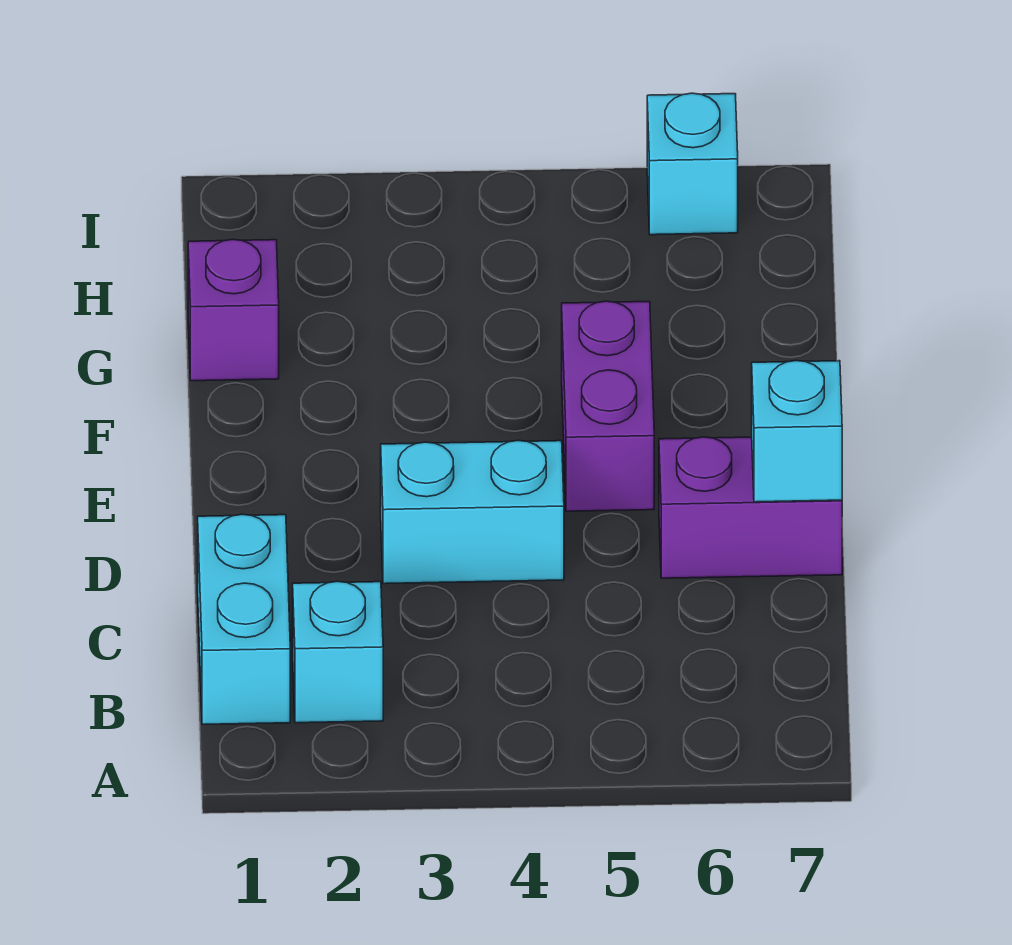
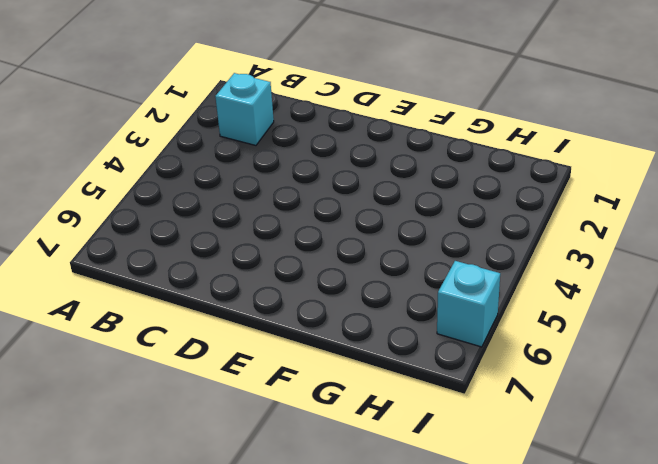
none -> cyan brick B1:C1 level 1
none -> cyan brick D3:D4 level 1

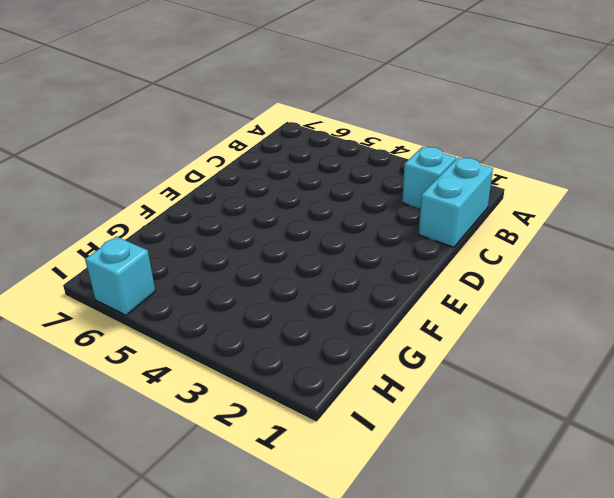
none -> cyan brick D3:D4 level 1
none -> purple brick D6:D7 level 1

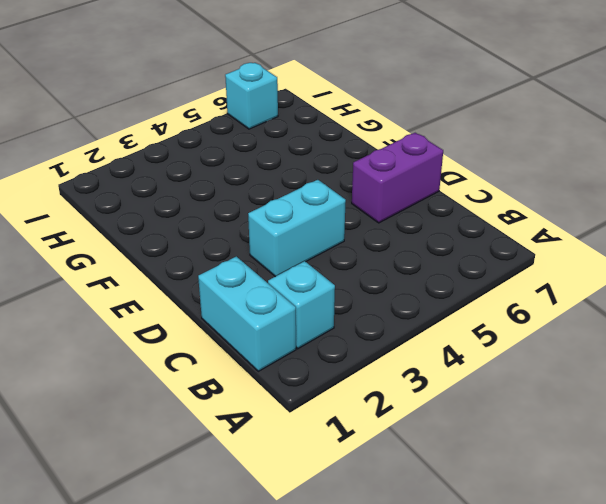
none -> purple brick E5:F5 level 1
none -> purple brick G1 level 1

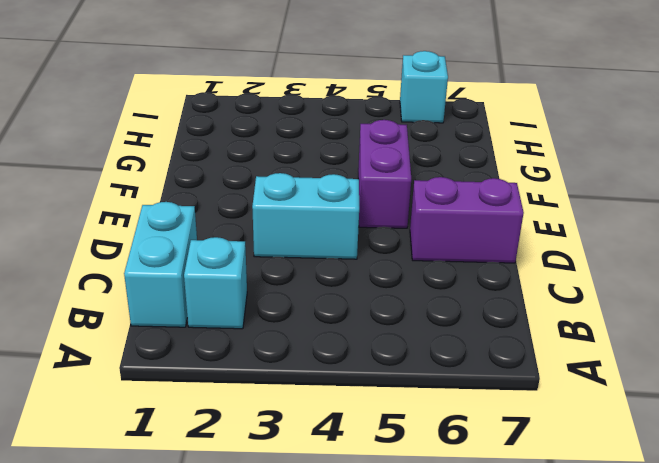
none -> purple brick G1 level 1
none -> cyan brick D7 level 2

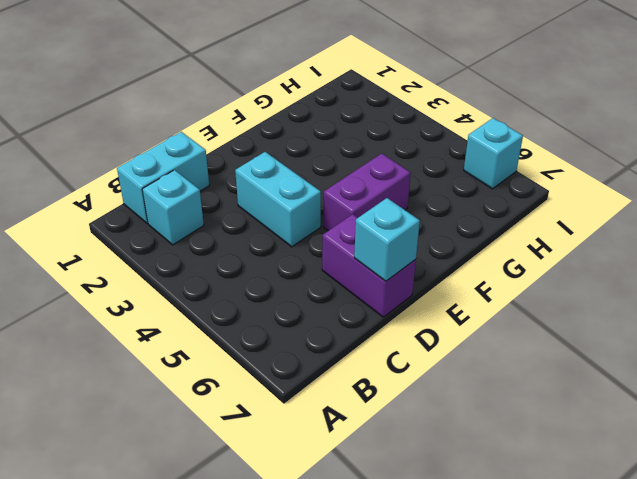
none -> purple brick G1 level 1

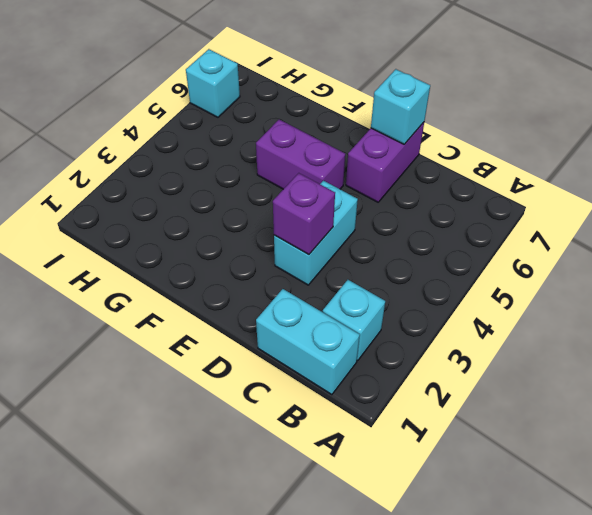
purple brick D3 level 2 -> purple brick G1 level 1

